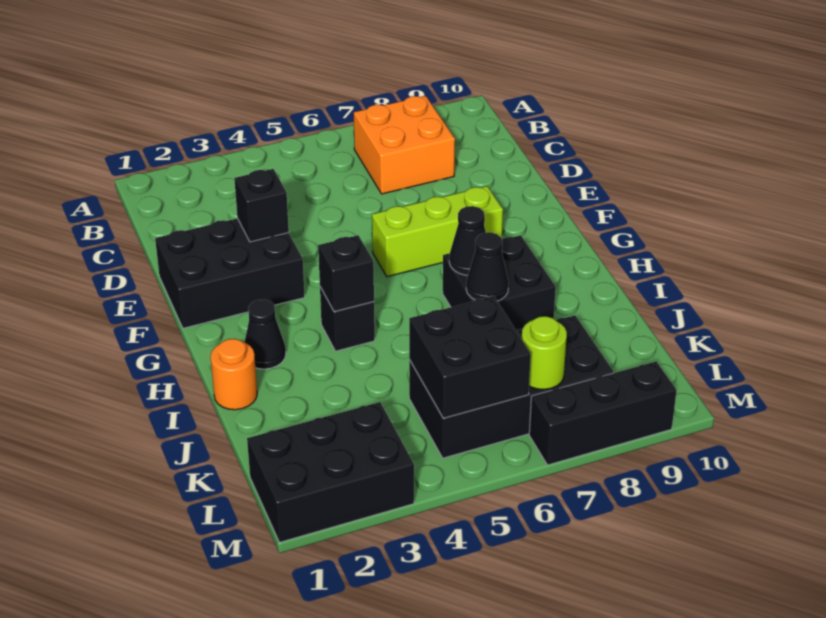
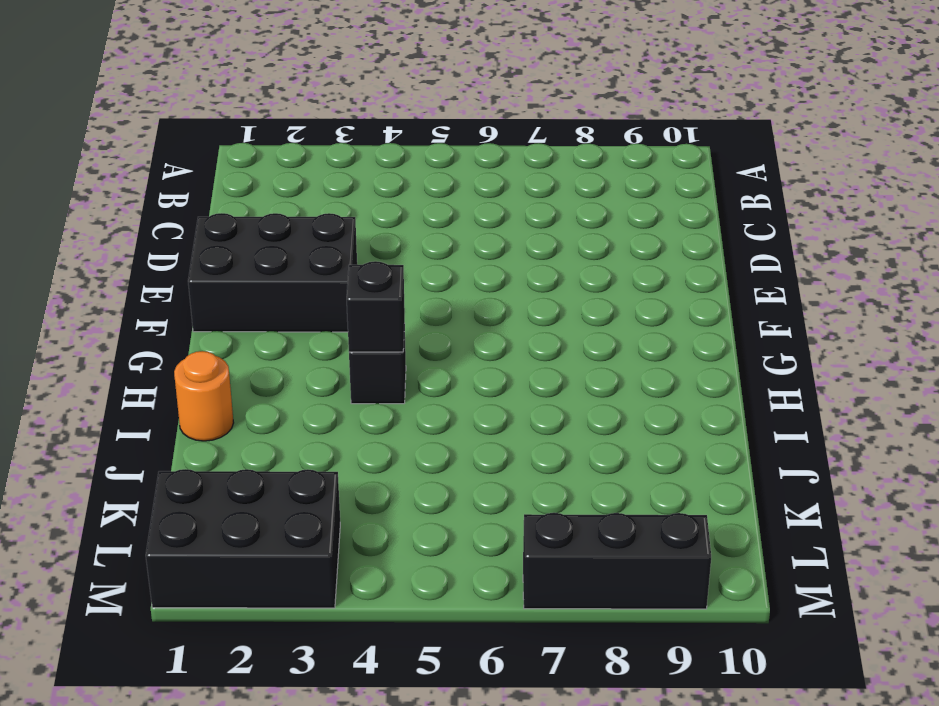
none -> orange brick B7:C8 level 1
none -> lime brick F6:F8 level 1
none -> black cone H2 level 1

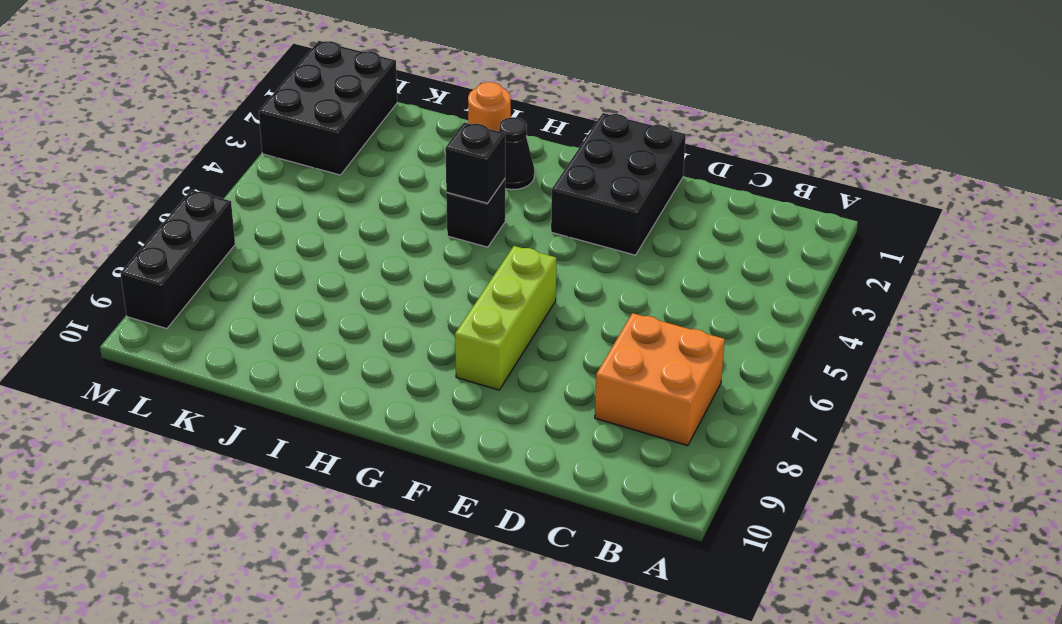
none -> black brick H7:I8 level 1
none -> black brick K5:L8 level 1
none -> black brick E3 level 2

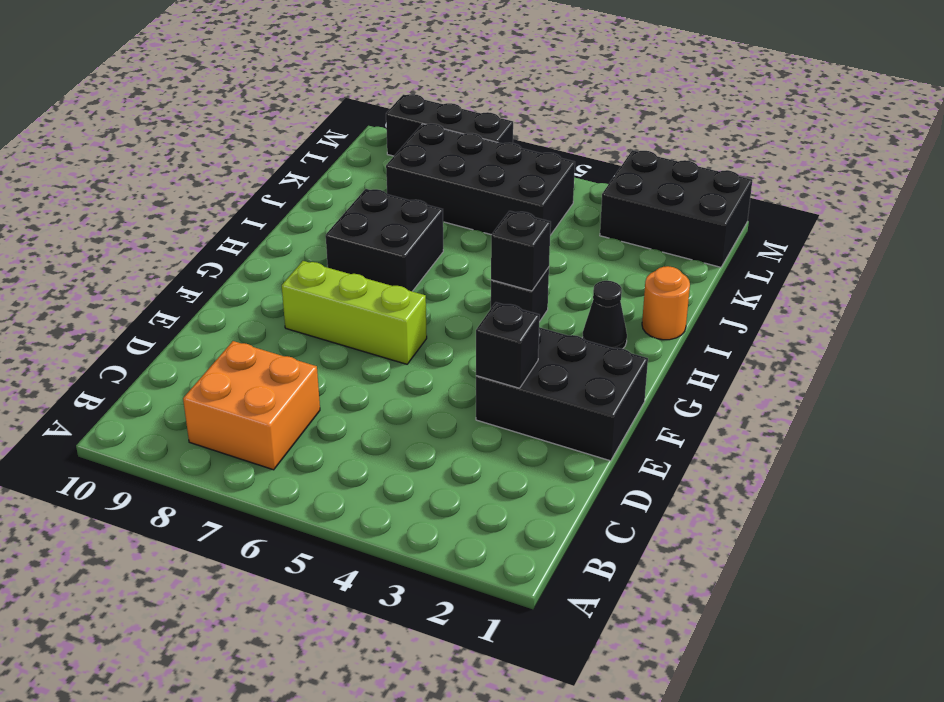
none -> black cone H7 level 2
none -> black cone I7 level 2
none -> black brick K5:L6 level 2

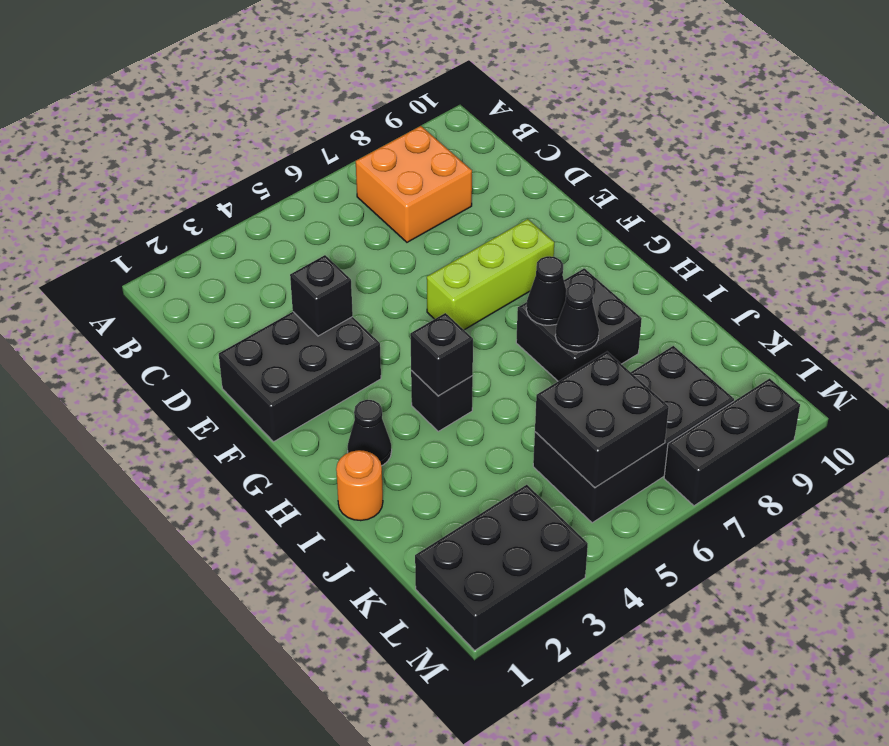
none -> lime round brick L7 level 2

